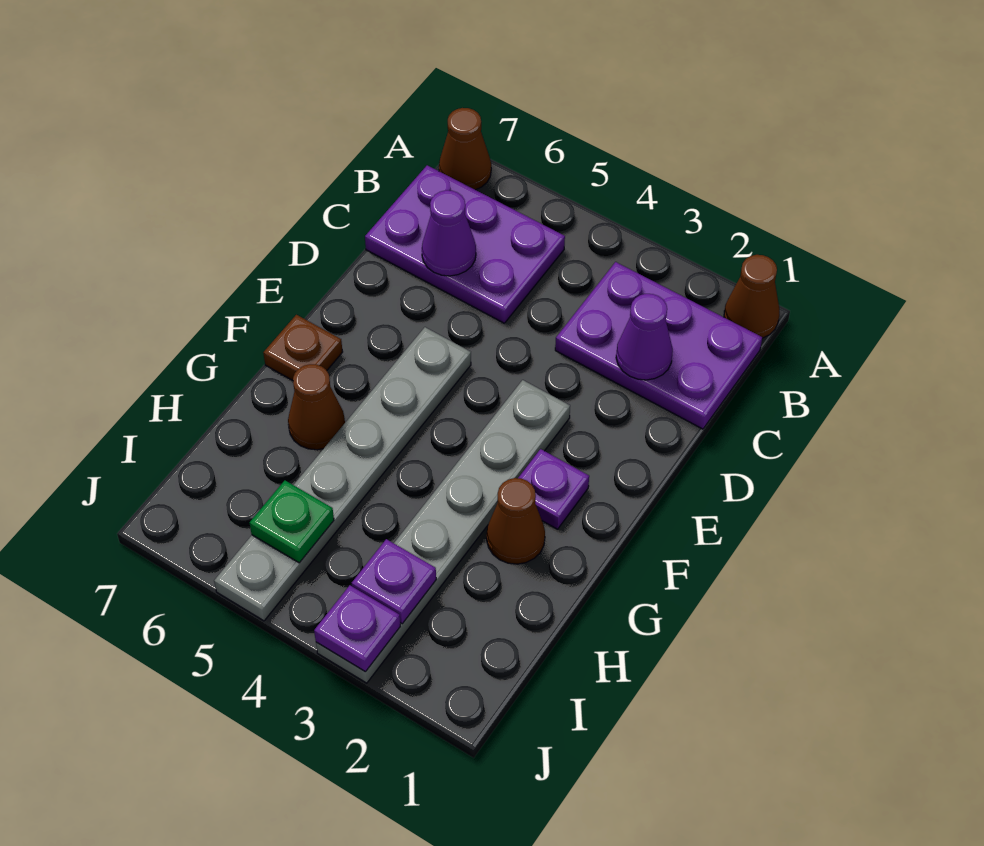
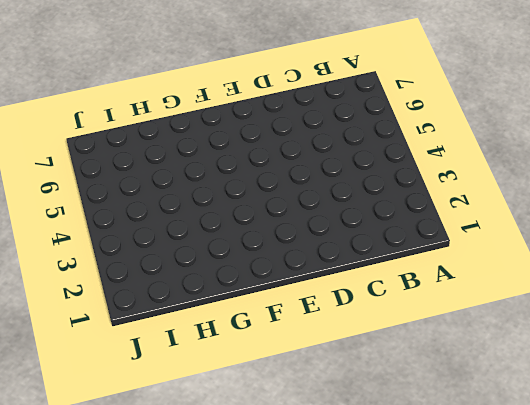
none -> brown cone A1 level 1
none -> brown cone A7 level 1
none -> purple plate B1:C3 level 1

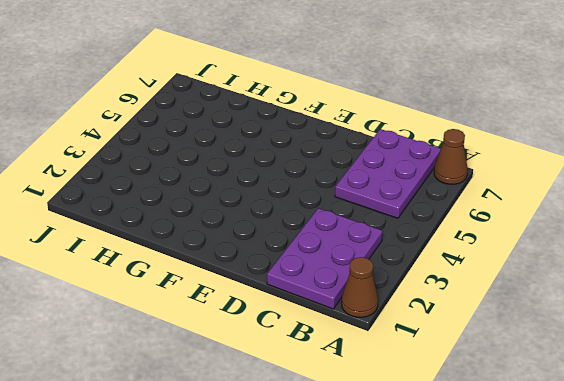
none -> grey plate E3:J3 level 1
none -> grey plate E5:J5 level 1
none -> purple plate F2 level 1

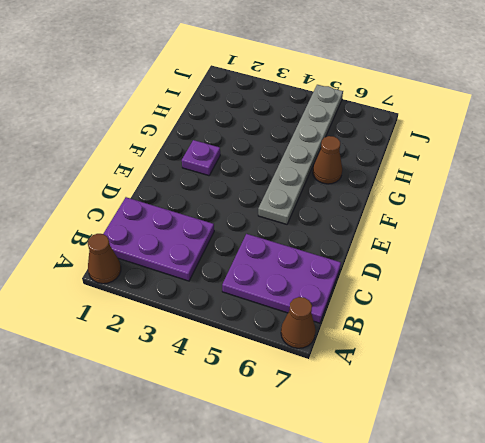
none -> grey plate E3:J3 level 1
none -> brown plate F7 level 1
none -> brown cone G2 level 1

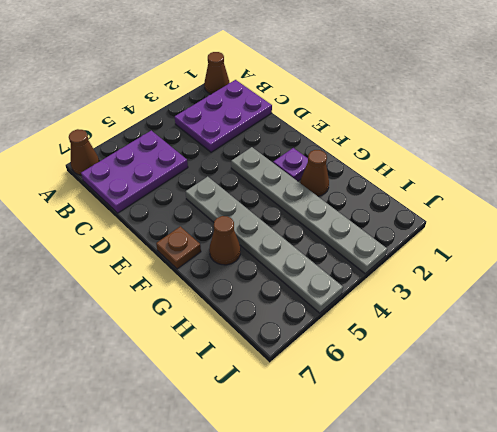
none -> purple cone C2 level 2
none -> purple cone C6 level 2
none -> purple plate I3 level 2

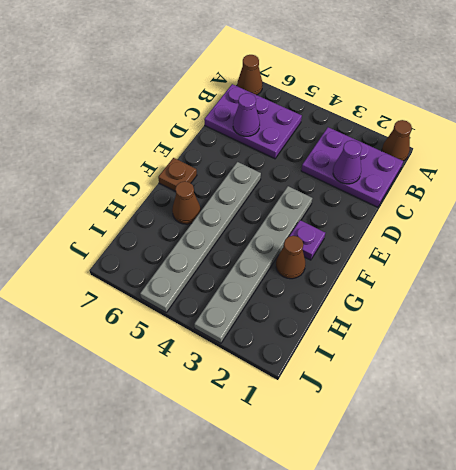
none -> purple plate I3 level 2
none -> green plate I5 level 2
none -> purple plate J3 level 2

